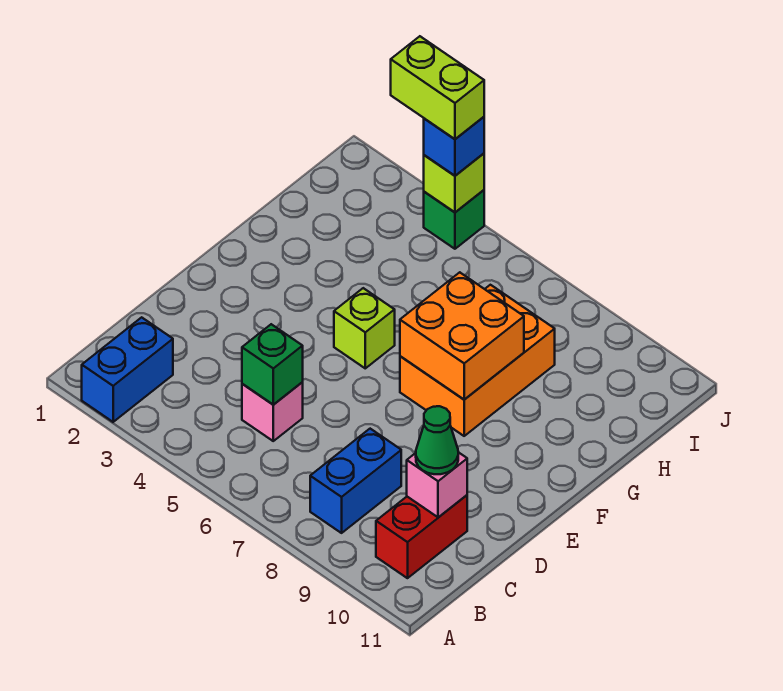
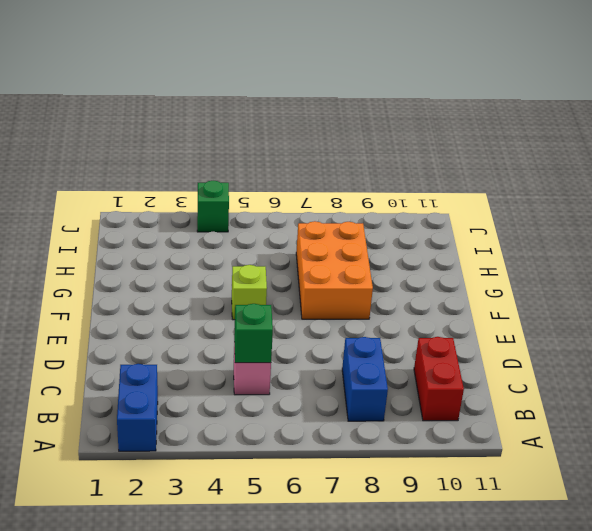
none -> pink brick C10 level 2
none -> orange brick F7:G8 level 2
none -> lime brick J4 level 2

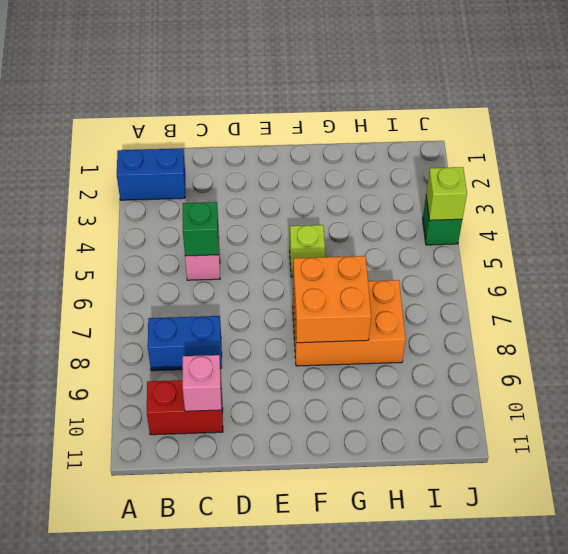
none -> green cone C10 level 3
none -> blue brick J4 level 3
none -> lime brick J3:J4 level 4

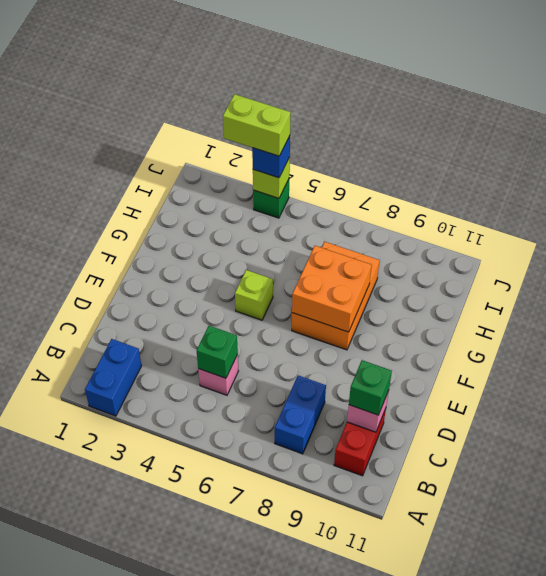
green brick C10 level 3 -> green cone C10 level 3

